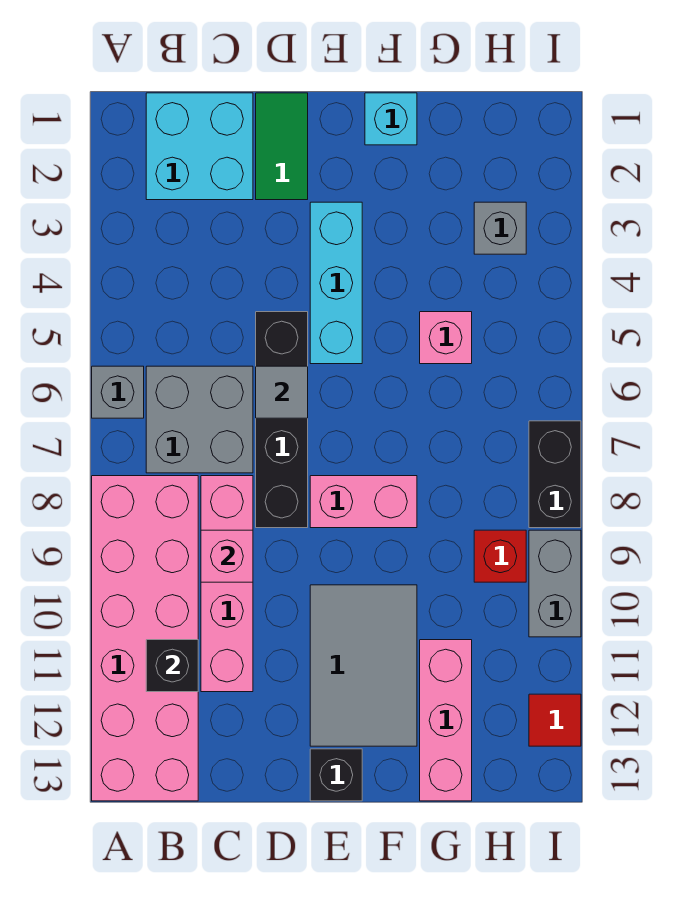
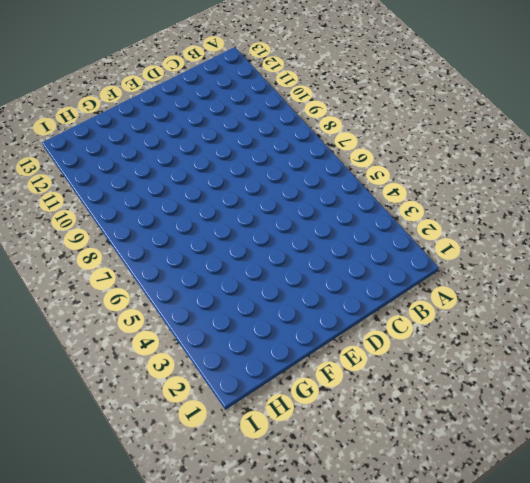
none -> grey brick A6 level 1
none -> pink brick A8:B13 level 1
none -> cyan brick B1:C2 level 1

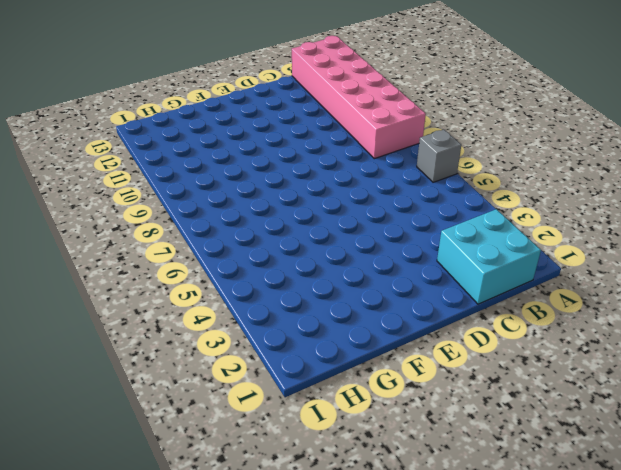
none -> grey brick B6:C7 level 1
none -> pink brick C8:C11 level 1
none -> green tile D1:D2 level 1

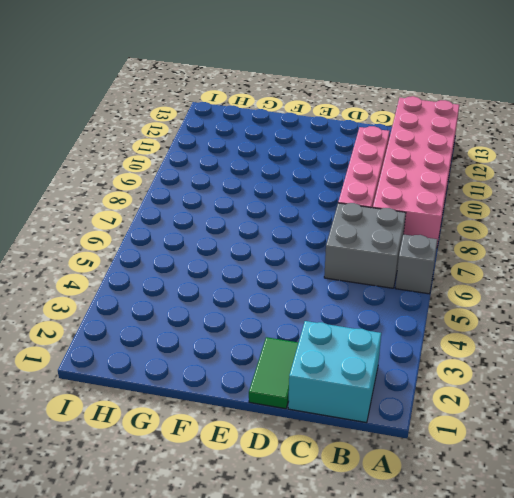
none -> black brick D5:D8 level 1
none -> cyan brick E3:E5 level 1
none -> pink brick E8:F8 level 1

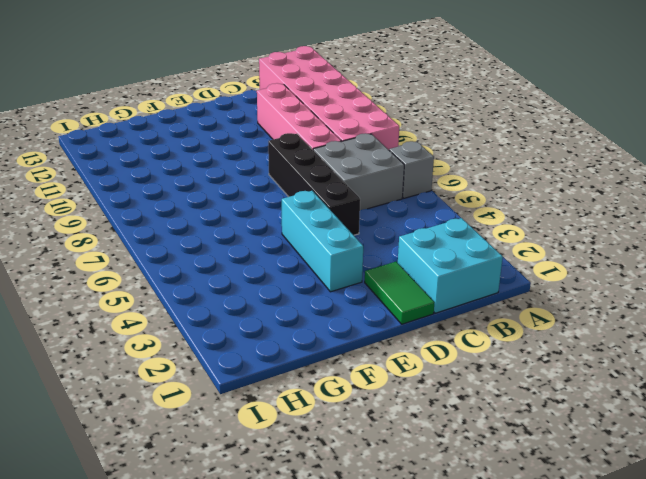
none -> pink brick E8:F8 level 1
none -> grey tile E10:F12 level 1
none -> black brick E13 level 1

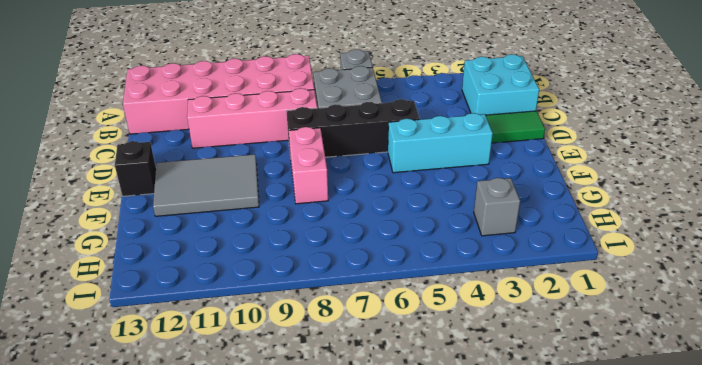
none -> cyan brick F1 level 1
none -> pink brick G5 level 1
none -> pink brick G11:G13 level 1

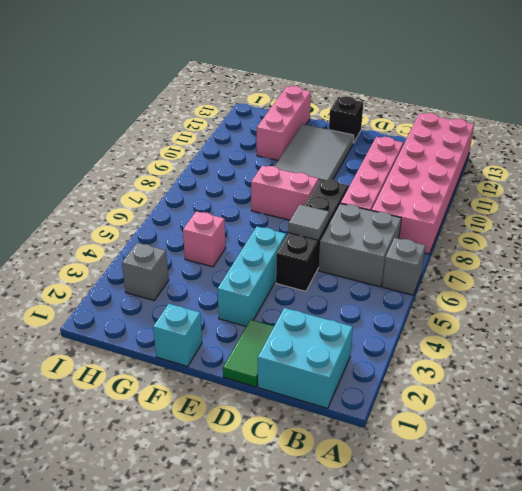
none -> red brick H9 level 1
none -> black brick I7:I8 level 1
none -> grey brick I9:I10 level 1

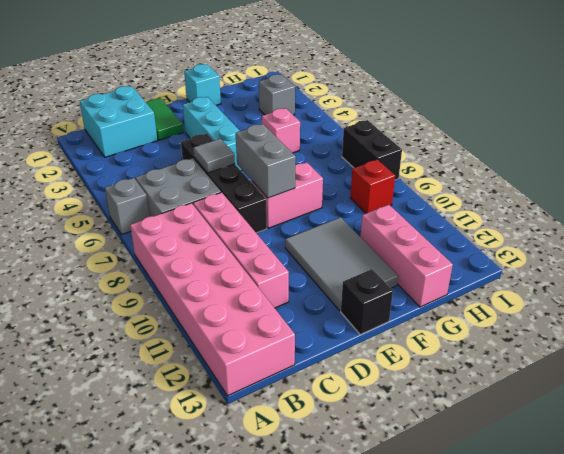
grey brick E7:E8 level 2 -> grey brick I9:I10 level 1
none -> red tile I12 level 1
none -> black brick B11 level 2
none -> pink brick C9 level 2

